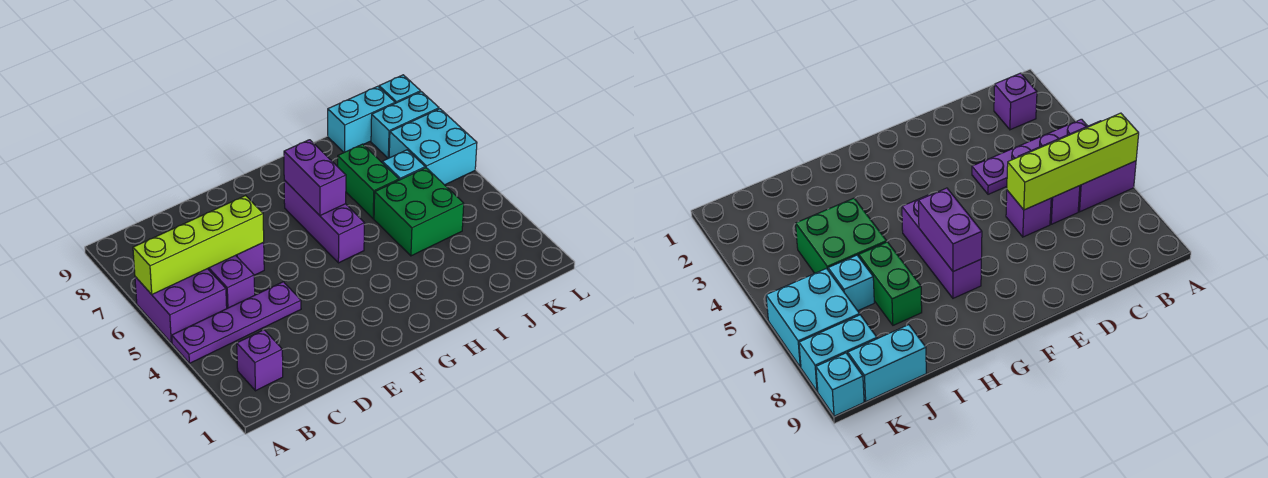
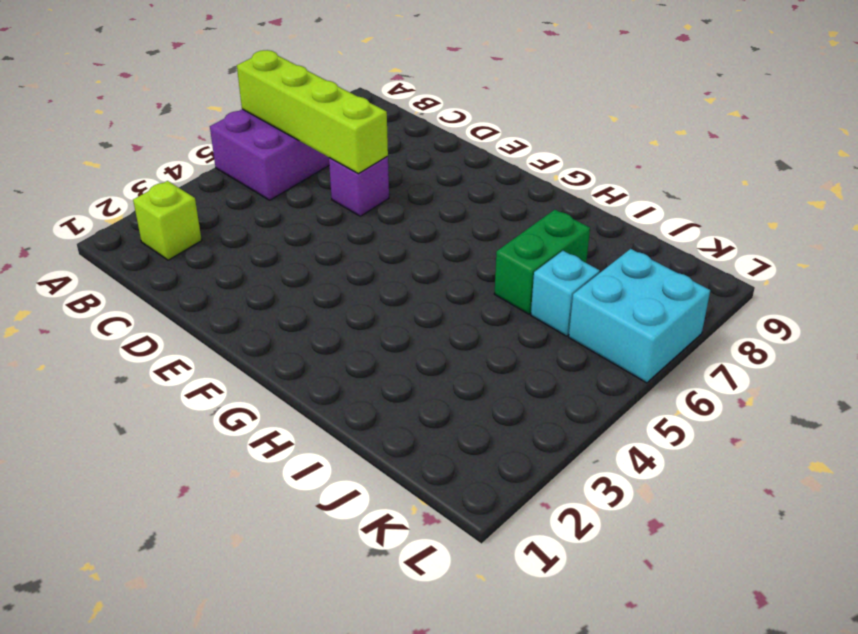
lime brick B2 level 1 -> purple brick B2 level 1
none -> purple plate A4:D4 level 1
none -> purple brick C5:C6 level 1
none -> purple brick G5:G7 level 1

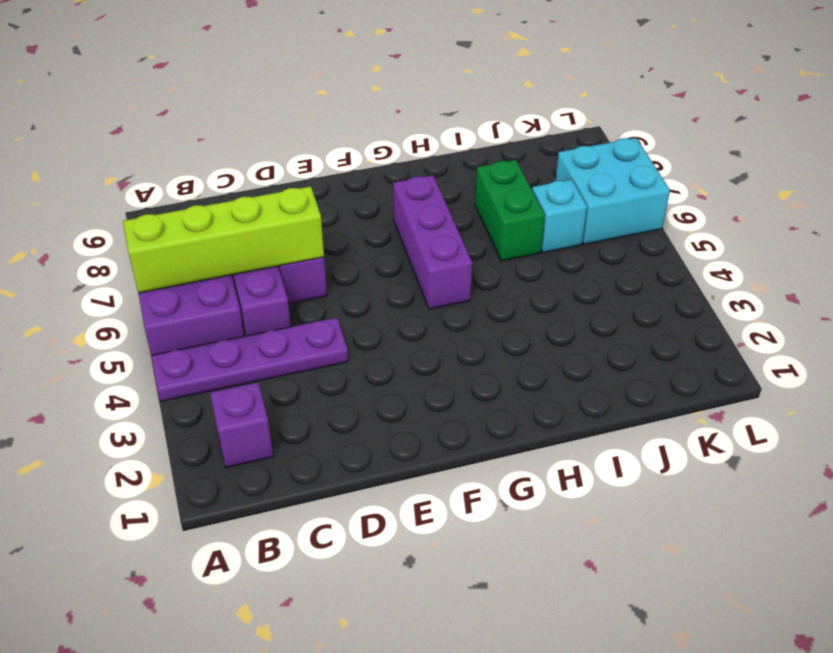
none -> green brick I4:J5 level 1
none -> cyan brick J9:K9 level 1
none -> cyan brick K8:L8 level 1

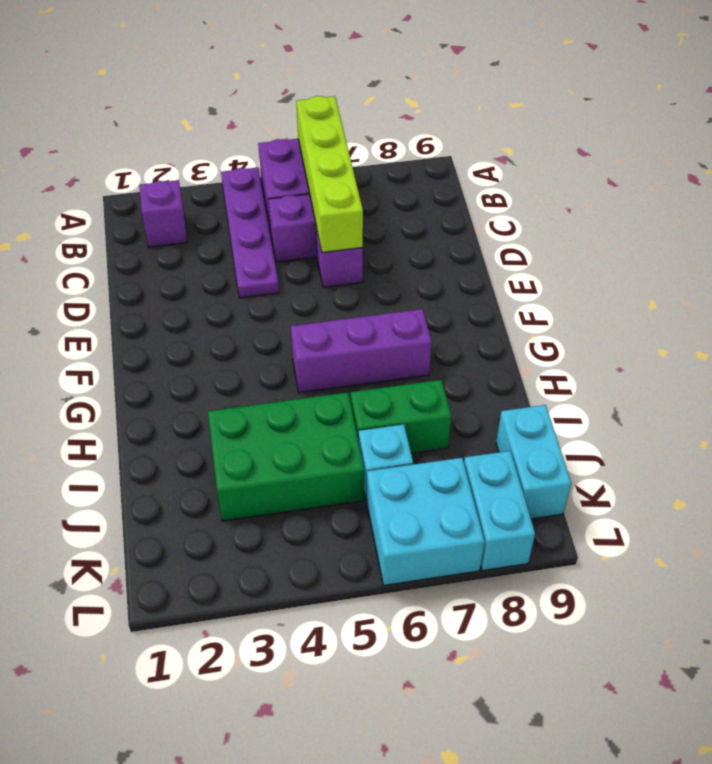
green brick I3:J5 level 1 -> green brick I4:J5 level 1
none -> cyan brick L9 level 1
none -> purple brick G6:G7 level 2

